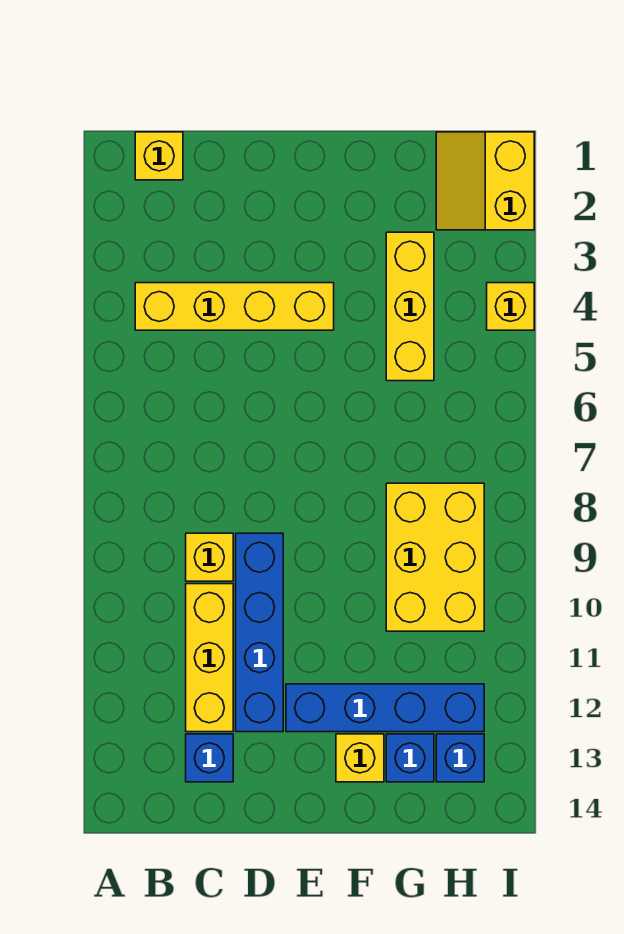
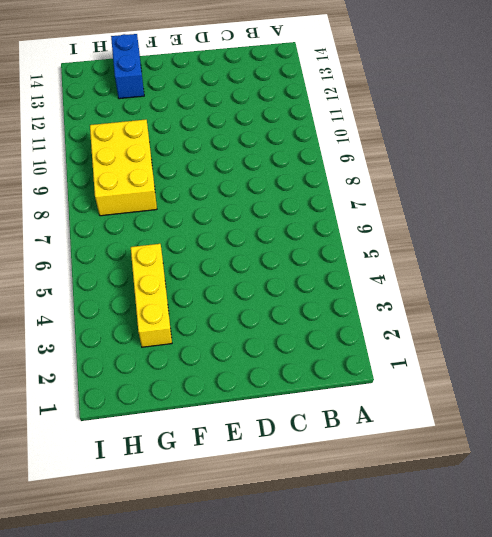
blue brick G13:G14 level 1 -> blue brick G13 level 1
none -> yellow brick B1 level 1
none -> yellow brick B4:E4 level 1
none -> yellow brick C9 level 1

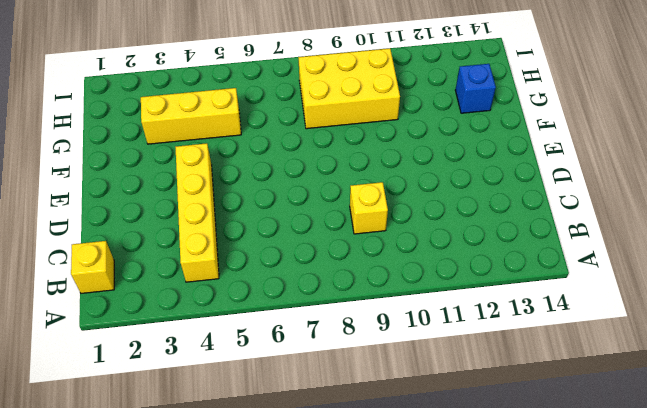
none -> yellow brick C10:C12 level 1
none -> blue brick C13 level 1
none -> blue brick D9:D12 level 1

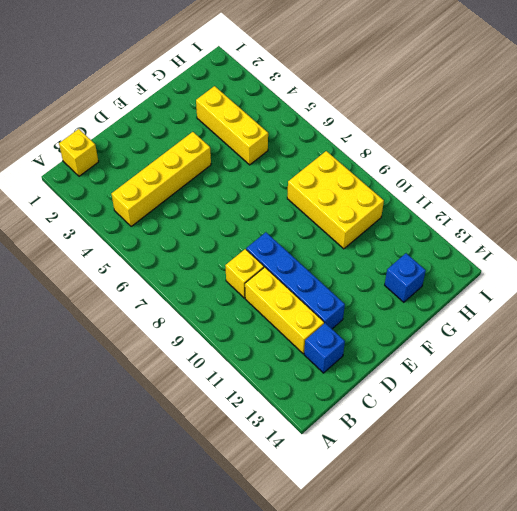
none -> blue brick E12:H12 level 1
none -> yellow brick F13 level 1
none -> yellow slope H1:I2 level 1 top I

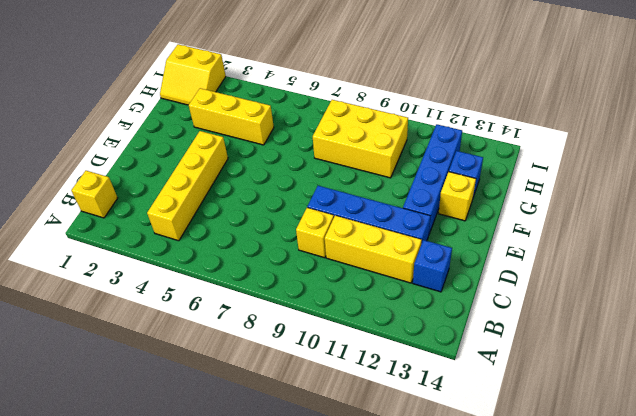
none -> blue brick H13 level 1
none -> yellow brick I4 level 1

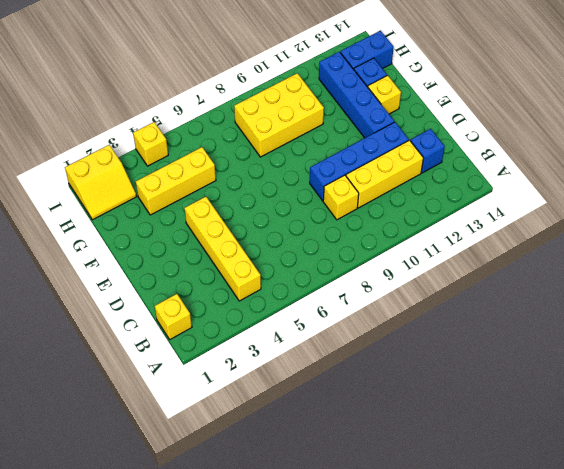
blue brick H13:H14 level 1 -> blue brick H13 level 1

